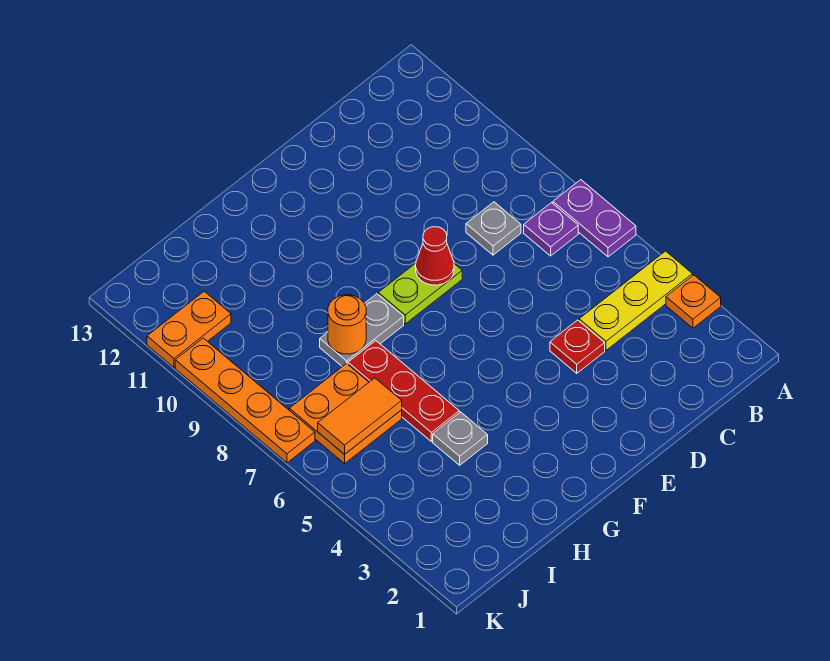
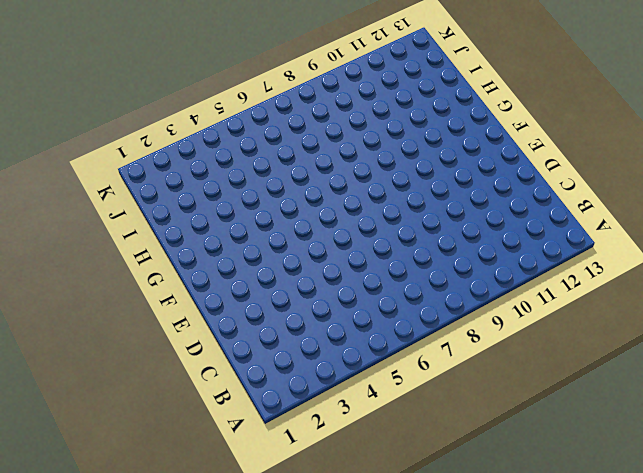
none -> orange plate A3 level 1
none -> yellow plate A4:C4 level 1
none -> purple plate A6:A7 level 1

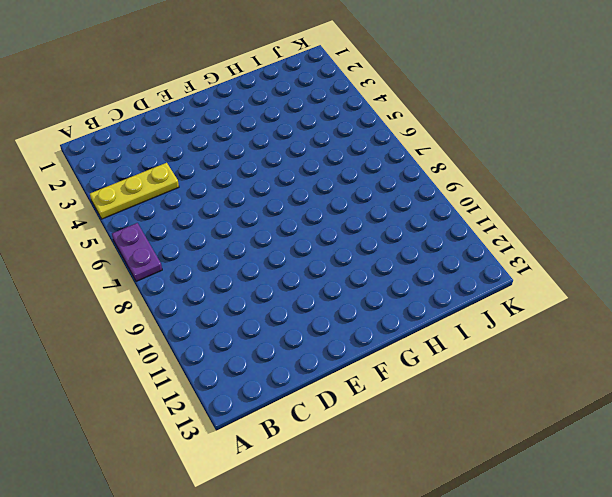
none -> orange plate A3 level 1
none -> purple plate B7 level 1
none -> grey plate C8 level 1

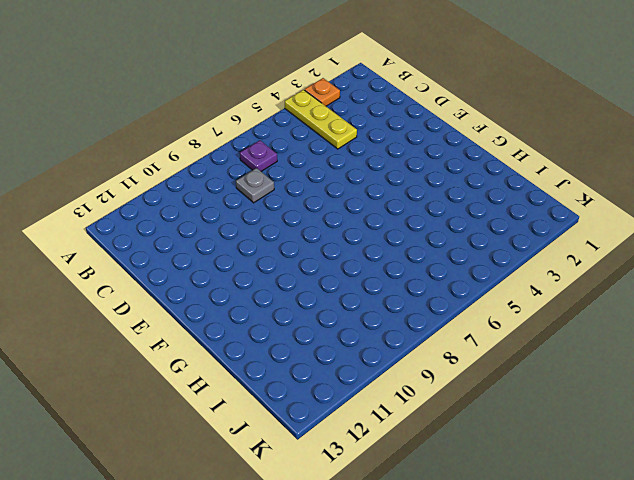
none -> purple plate A6:A7 level 1
none -> red plate D4 level 1
none -> lime plate E8:F8 level 1

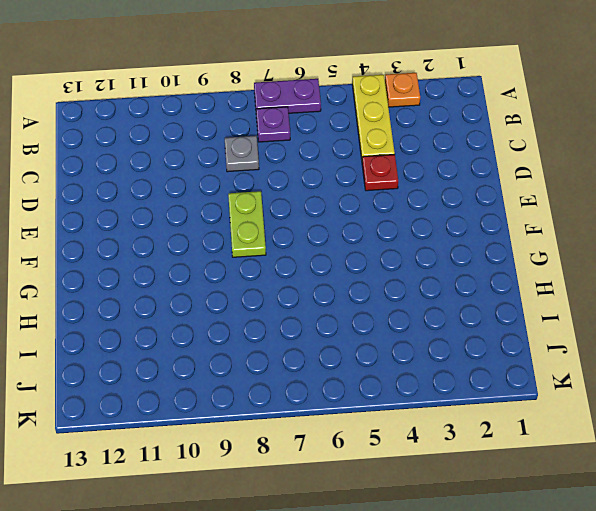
none -> grey plate G8:H8 level 1
none -> grey plate H4 level 1
none -> red plate H5:H7 level 1

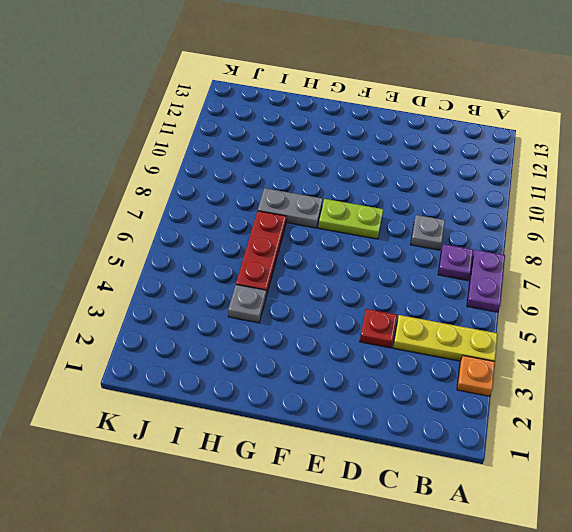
none -> orange plate I6:J7 level 1
none -> orange plate J11:K11 level 1
none -> orange plate K7:K10 level 1

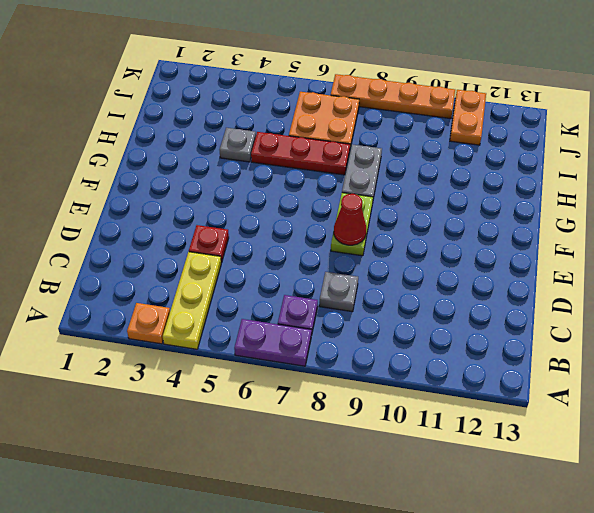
none -> orange round brick H8 level 2
none -> orange tile I6:J6 level 2

